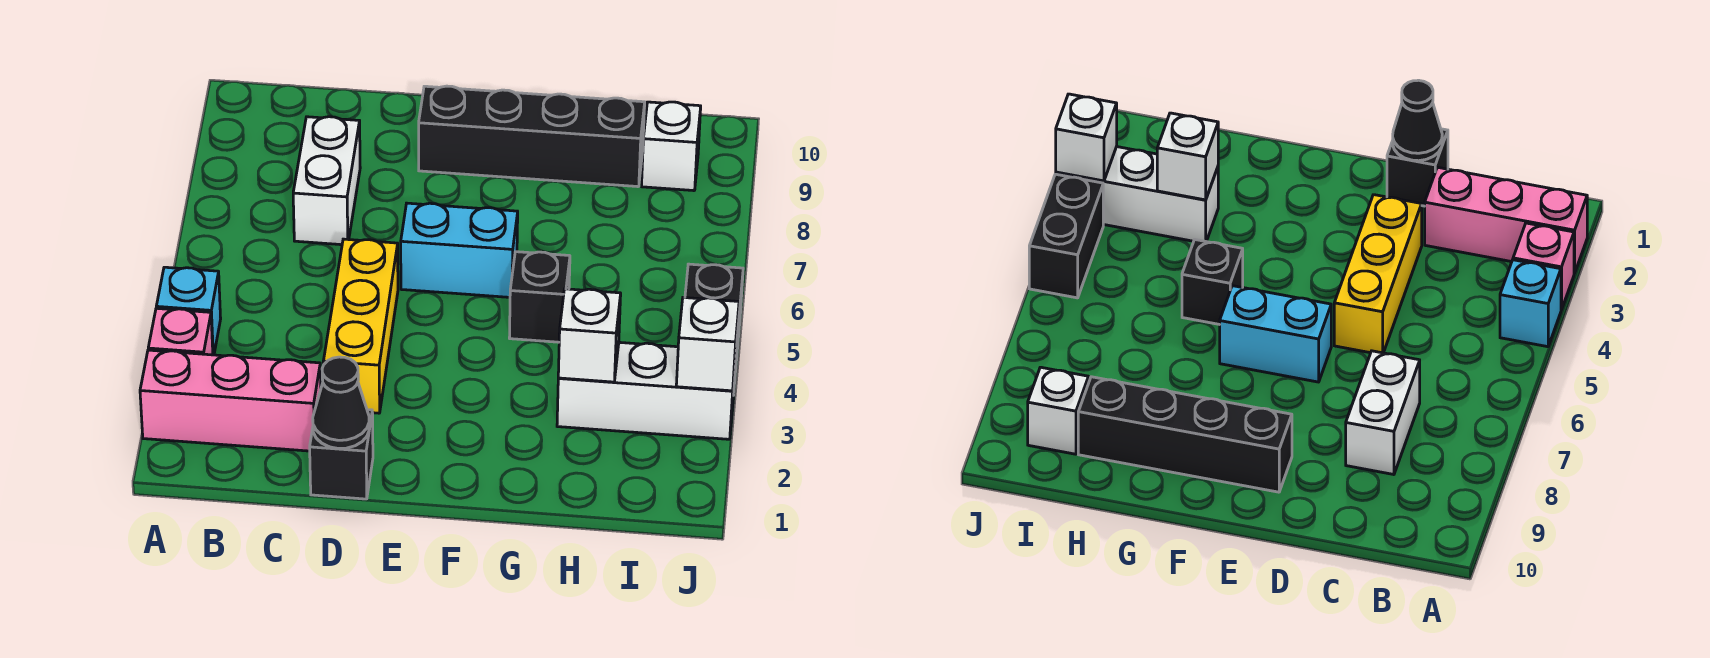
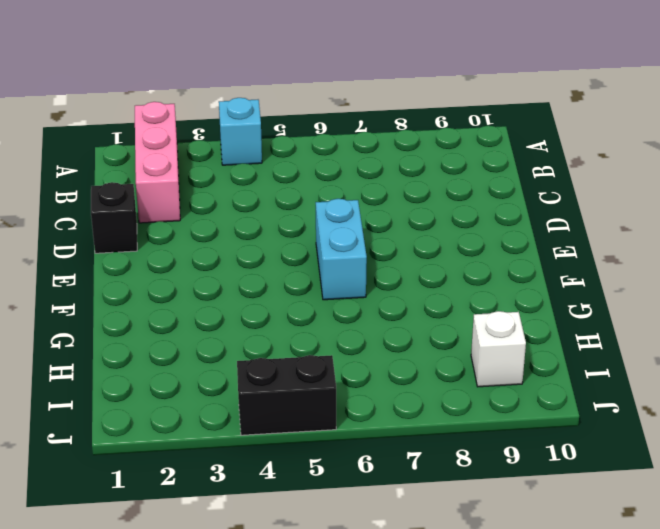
none -> pink brick A3 level 1
none -> white brick C7:C8 level 1
none -> yellow brick D3:D5 level 1

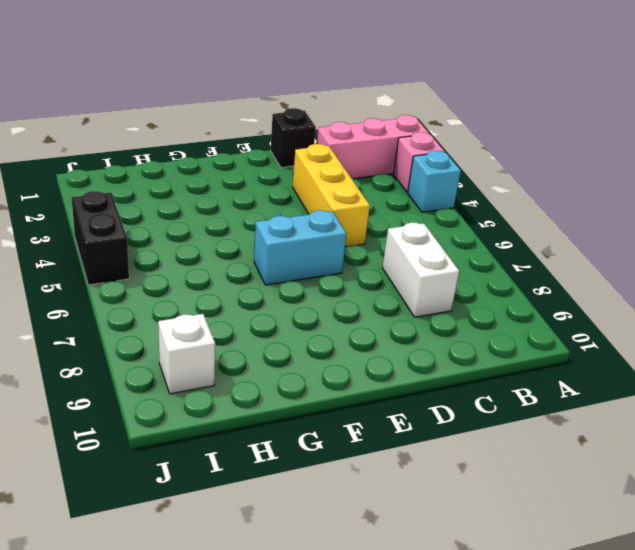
none -> black brick E9:H9 level 1
none -> black brick G5 level 1
none -> white brick H3:J3 level 1

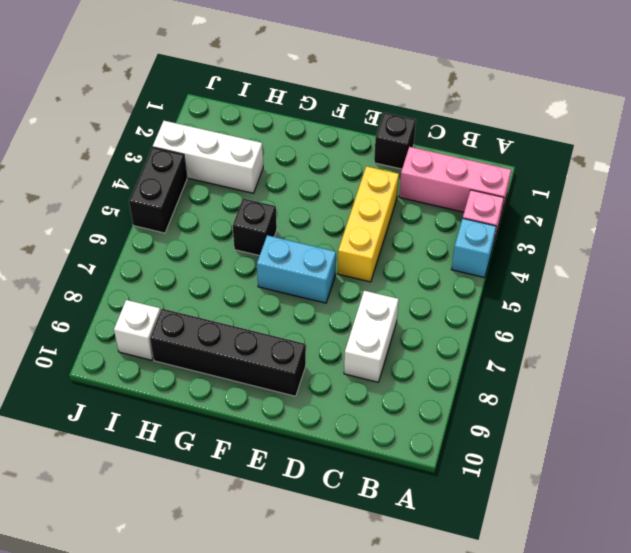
none -> black cone D1 level 2
none -> white brick H3 level 2
none -> white brick J3 level 2

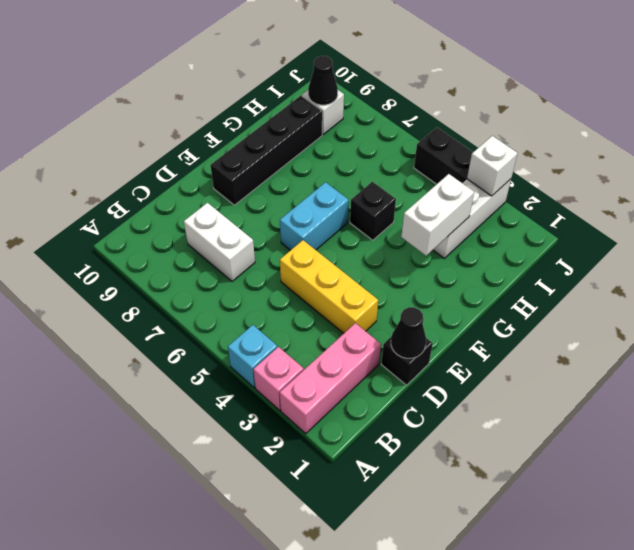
white brick G3:H3 level 2 -> white brick H3 level 2
black cone I9 level 2 -> none

